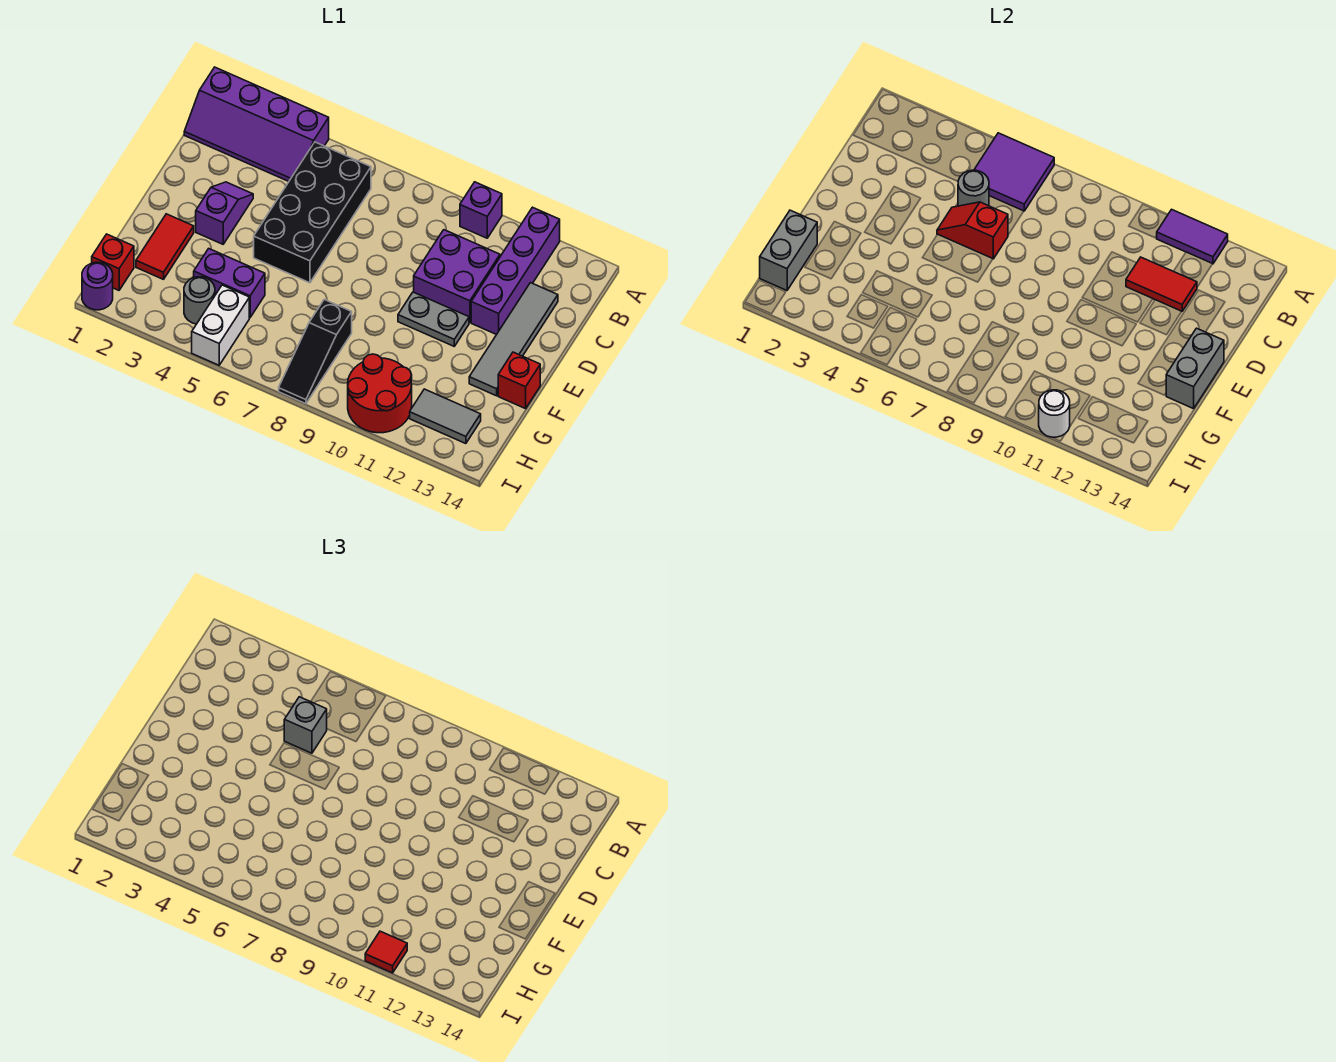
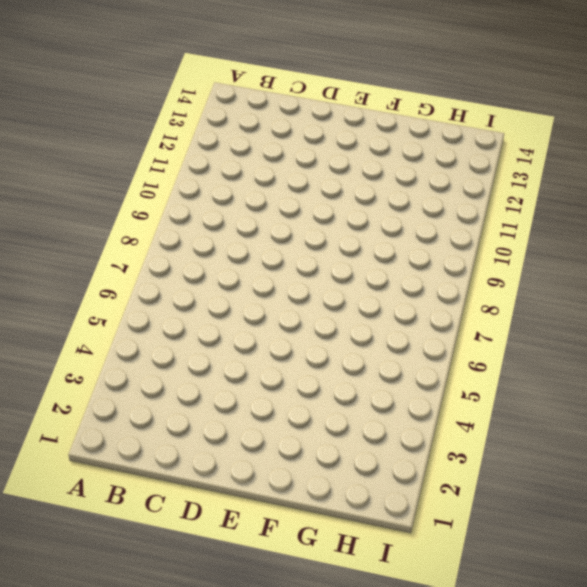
none -> purple slope A1:B4 level 1 top A
none -> purple brick A10 level 1
none -> purple brick A12:D12 level 1

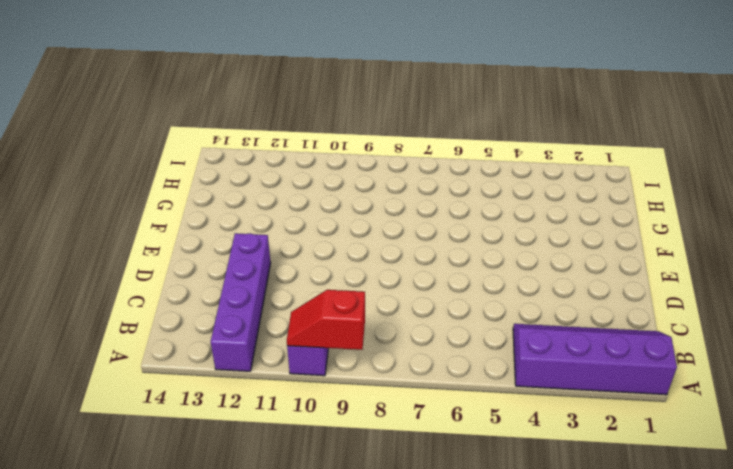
red slope A9:A10 level 2 top 9 -> red slope D5:D6 level 2 top 6
none -> black brick B5:E6 level 1
none -> purple brick C10:D11 level 1
none -> grey tile C13:F13 level 1

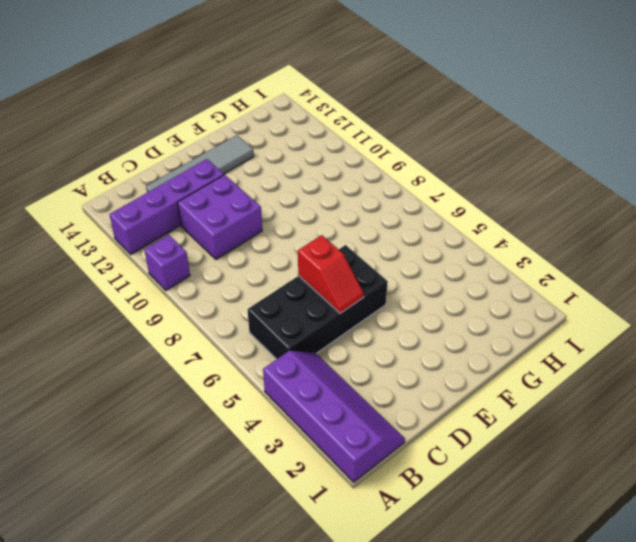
none -> purple slope D3:E3 level 1 top E
none -> grey plate E10:E11 level 1
none -> red tile F2:G2 level 1

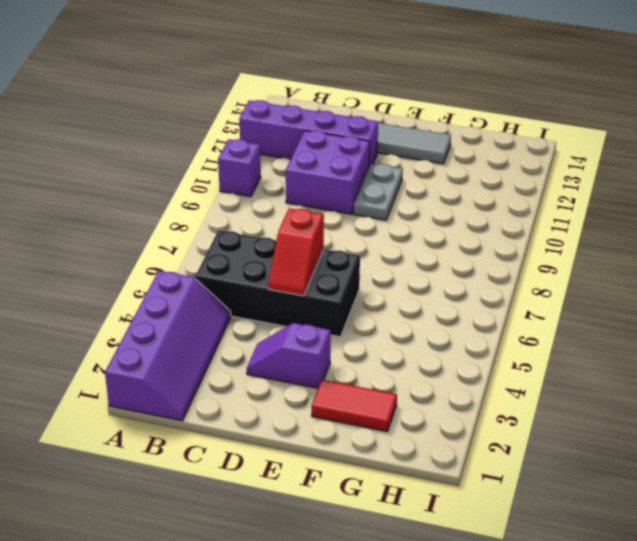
none -> red brick F14 level 1
none -> purple brick G4:G5 level 1
none -> black slope G8:I8 level 1 top G

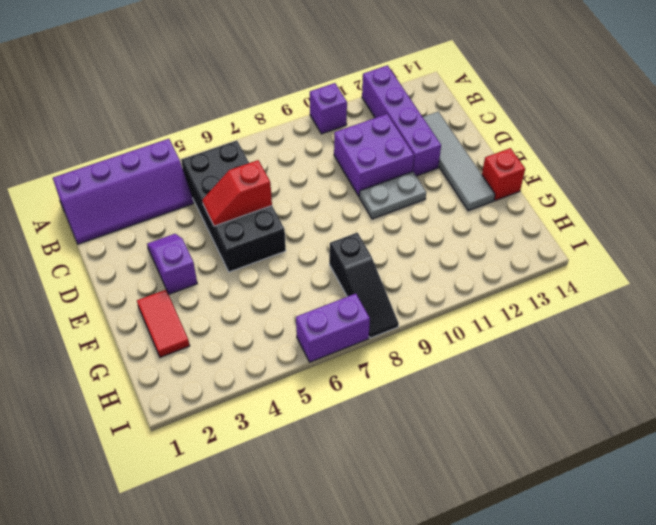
purple brick I6:I7 level 1 -> purple brick G4:G5 level 1
none -> red brick H1 level 1
none -> grey round brick H4 level 1
none -> white brick H5:I5 level 1

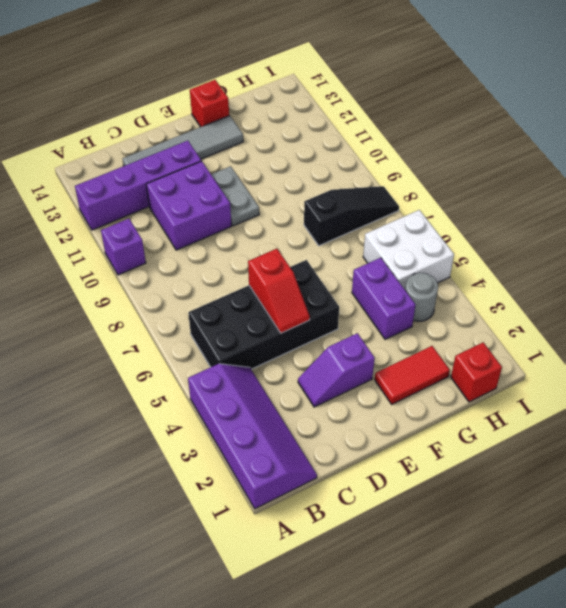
white brick H5:I6 level 1 -> white brick H5:I5 level 1
none -> red round brick H10:I11 level 1
none -> grey tile H12:H13 level 1
none -> purple round brick I1 level 1

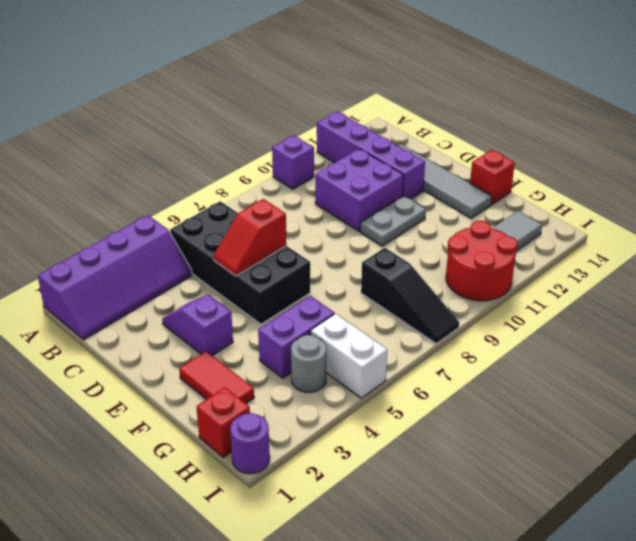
none -> purple tile A5:B6 level 2
none -> purple tile A11:A12 level 2
none -> grey round brick C5 level 2

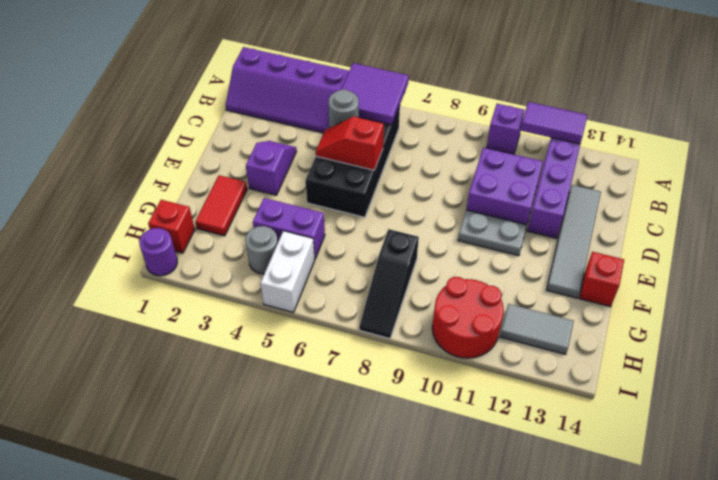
none -> red tile C11:C12 level 2
none -> grey brick E14:F14 level 2
none -> grey brick G1:H1 level 2

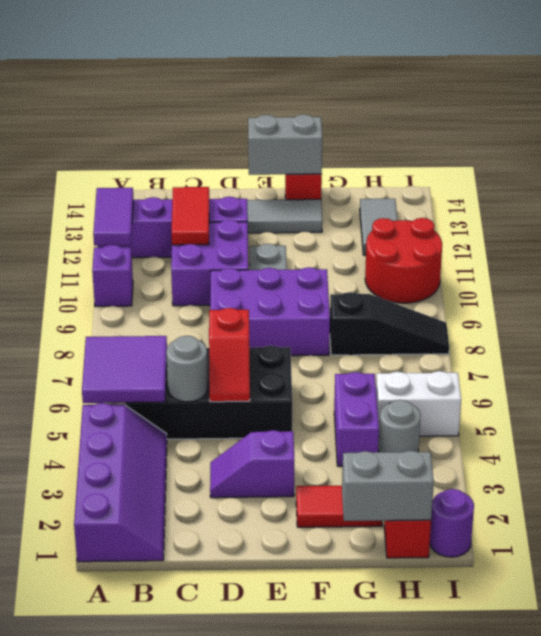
purple brick D8:F9 level 1 -> none
none -> white round brick I11 level 2
none -> grey brick C5 level 3
none -> red tile I11 level 3

